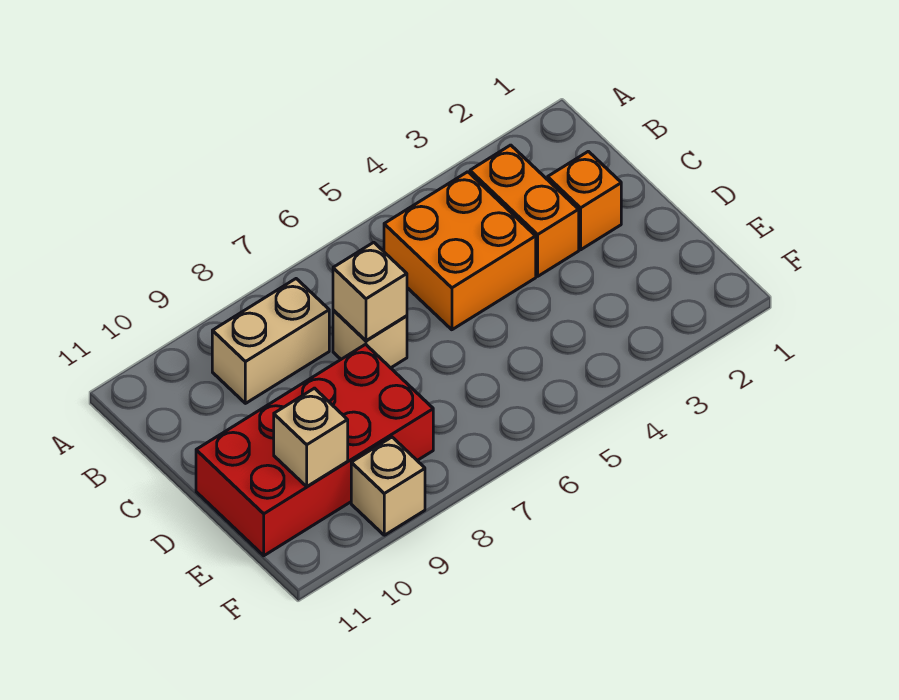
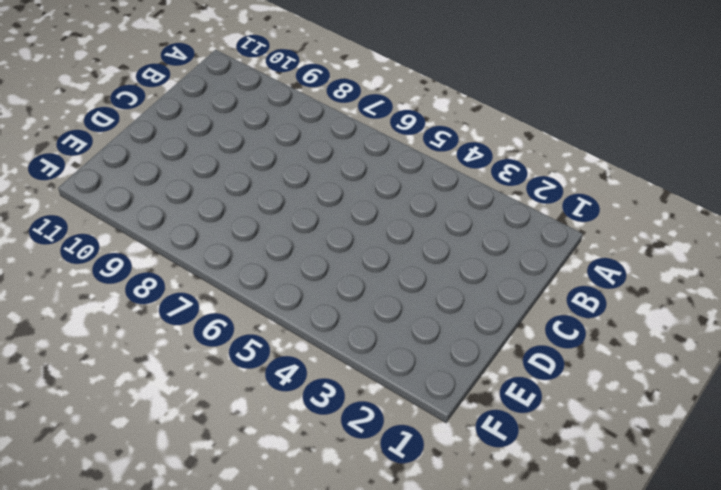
none -> orange brick B3:C3 level 1
none -> orange brick B4:C5 level 1

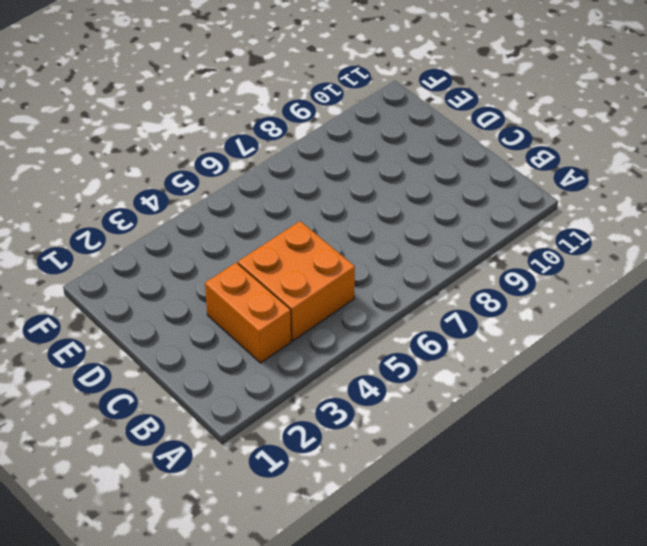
none -> tan brick B8:B9 level 1
none -> orange brick C2 level 1

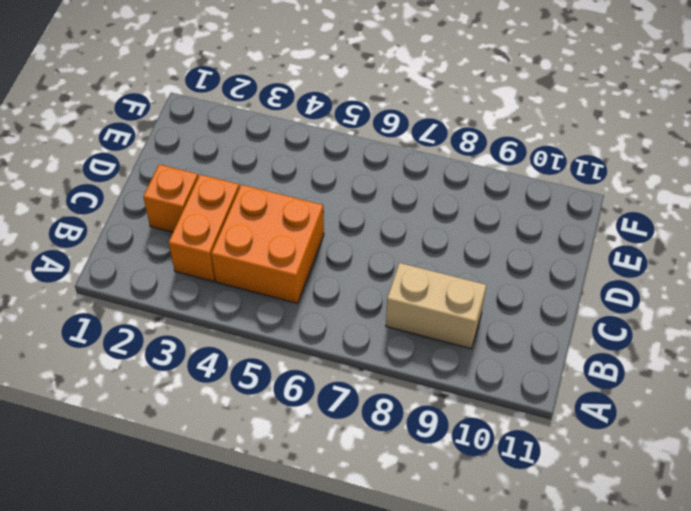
none -> tan brick C7 level 1
none -> red brick D8:E11 level 1

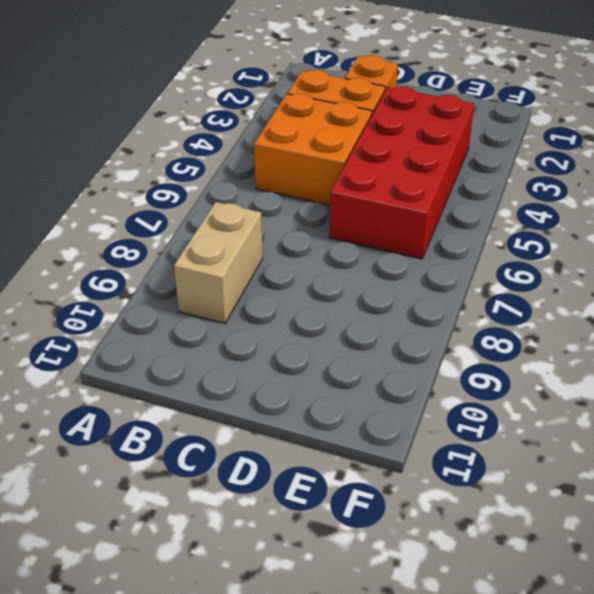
red brick D3:E6 level 1 -> red brick D8:E11 level 1
none -> tan brick C7 level 1
none -> tan brick F9 level 1

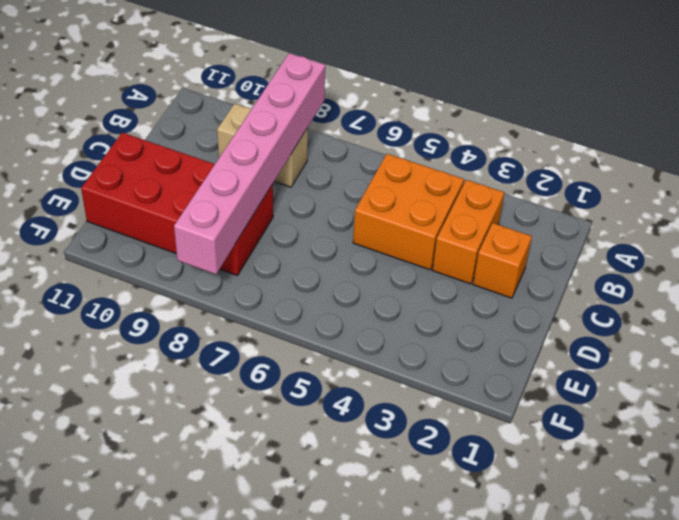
pink brick A8:F8 level 2 -> none
none -> tan brick C7 level 1
none -> tan brick F9 level 1

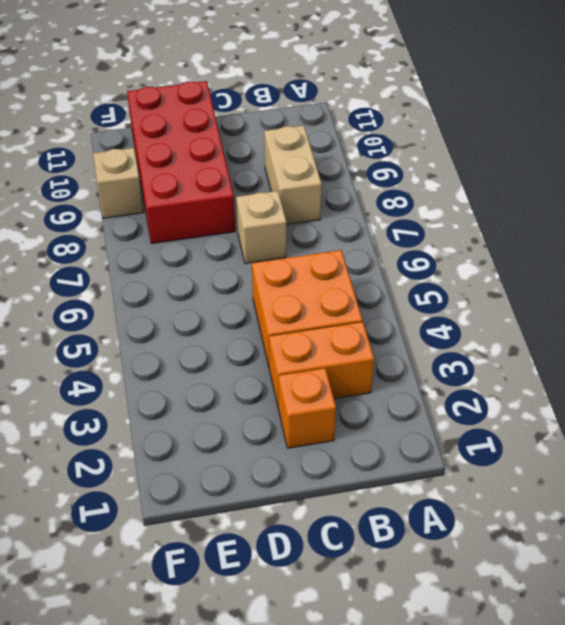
none -> tan brick C7 level 2
none -> tan brick E10 level 2

